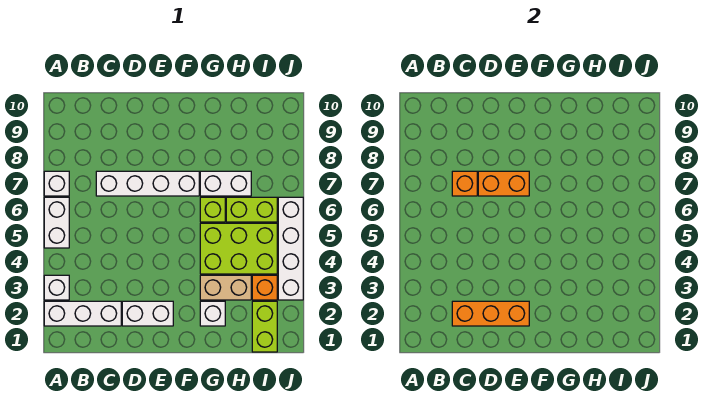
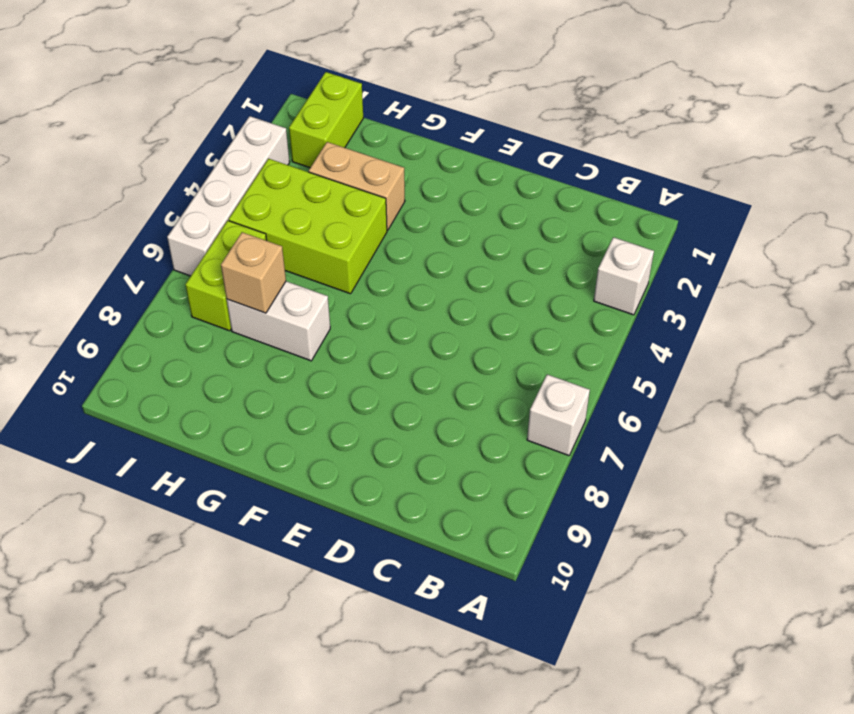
tan brick H7 level 2 -> none
lime brick I6:I7 level 1 -> lime brick H6:I6 level 1
none -> white brick A2:C2 level 1
none -> white brick A5:A6 level 1
none -> white brick C7:F7 level 1

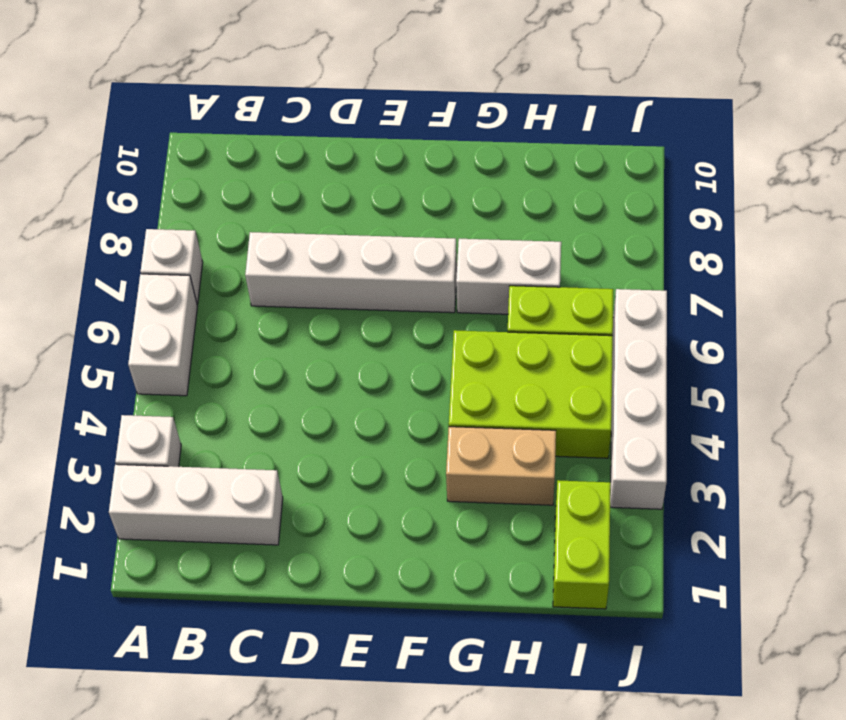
none -> white brick D2:E2 level 1
none -> white brick G2 level 1
none -> lime brick G6 level 1

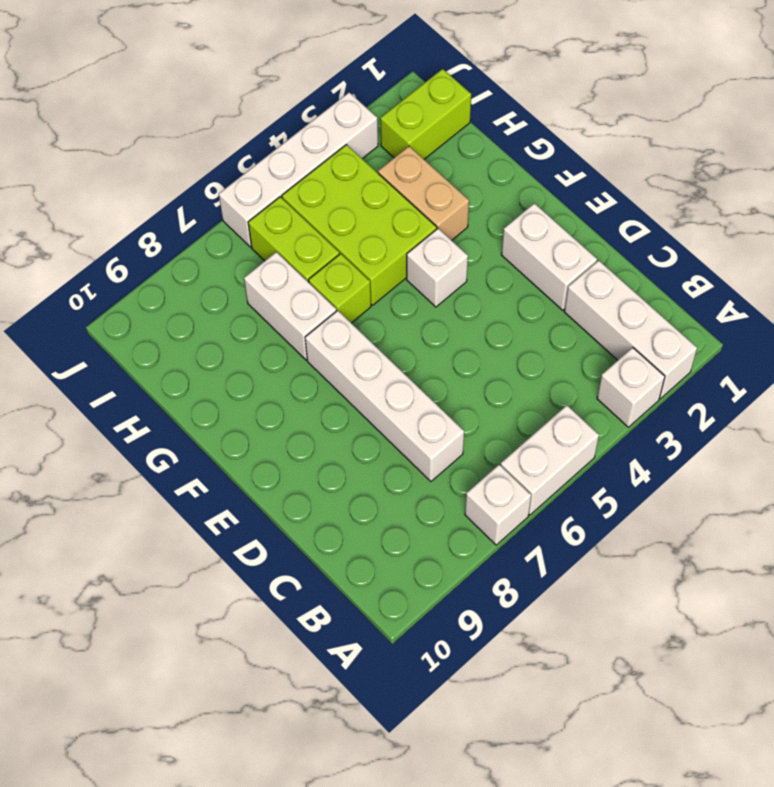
white brick F4 level 1 -> white brick G2 level 1
none -> orange brick I3 level 1
none -> orange brick C2:E2 level 2
none -> orange brick C7 level 2

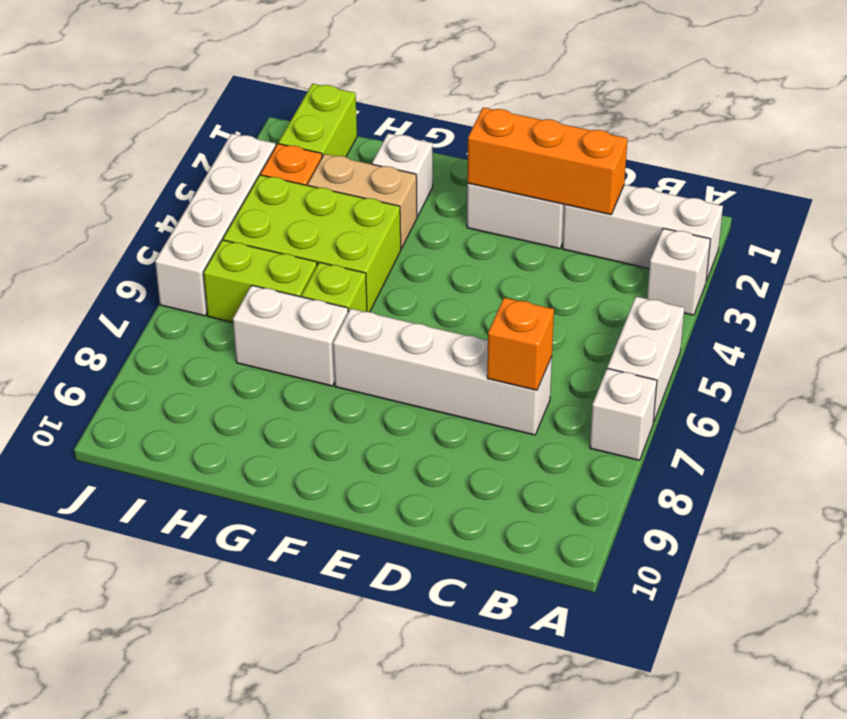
none -> orange brick D7:E7 level 2

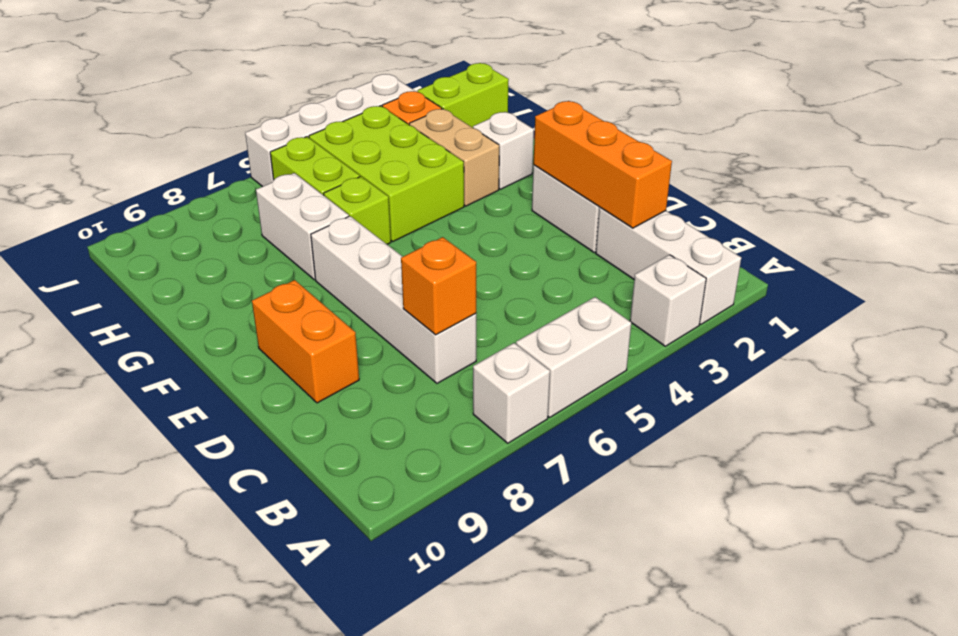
orange brick D9:E9 level 1 -> orange brick D7:E7 level 2

